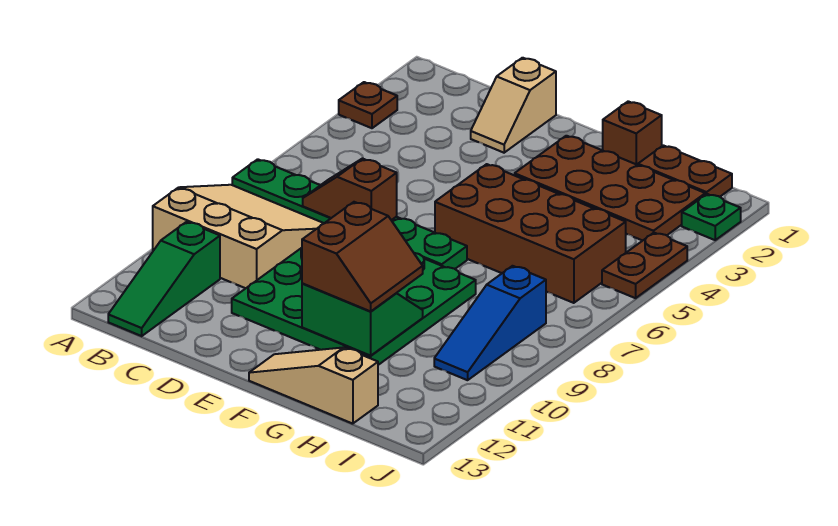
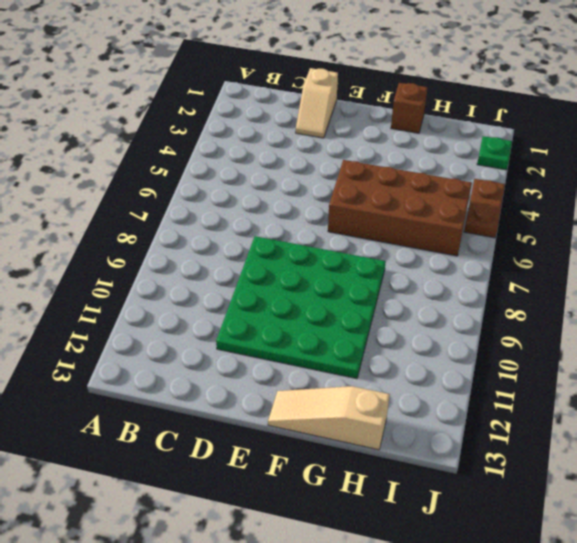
none -> brown plate A3 level 1
none -> green plate A7:F7 level 1
none -> tan slope A8:C10 level 1 top 10

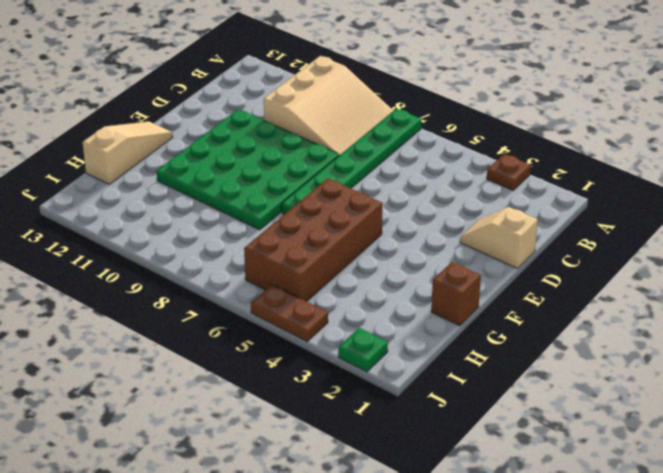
none -> green slope B11:B13 level 1 top 11
none -> brown plate F2:I3 level 1
none -> brown plate H1:I1 level 1

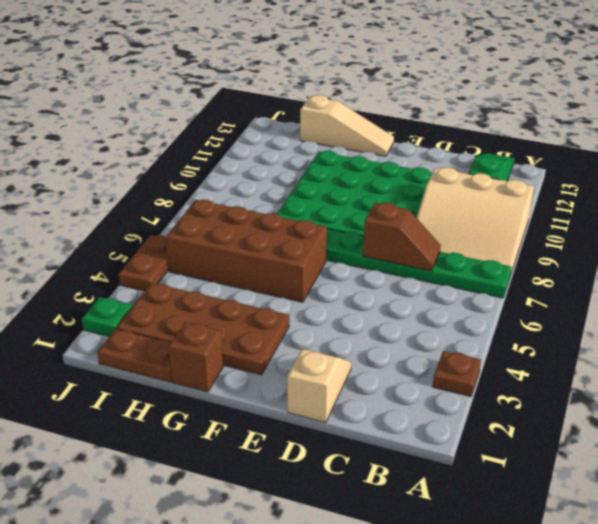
none -> blue slope I8:I10 level 1 top 8
none -> green slope F10:G11 level 2 top 11
none -> brown slope F10:G11 level 3 top F

